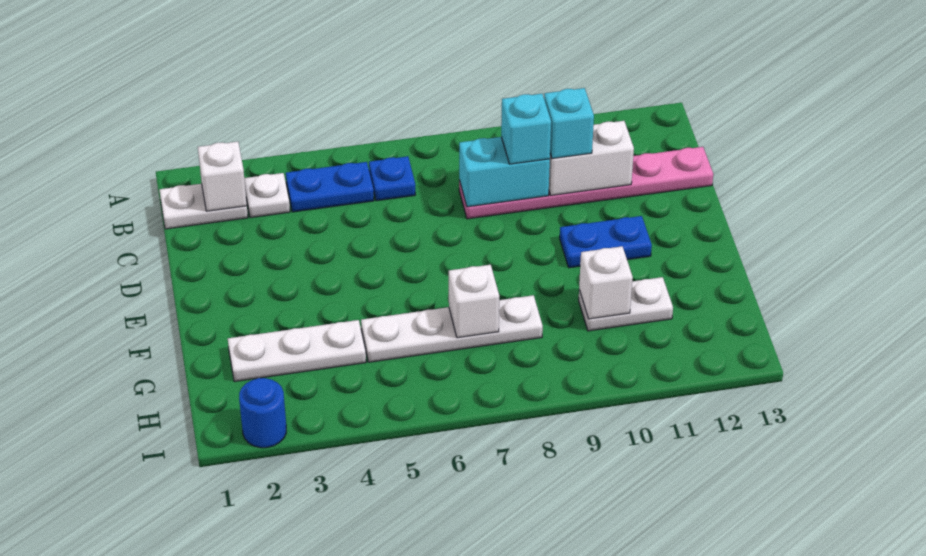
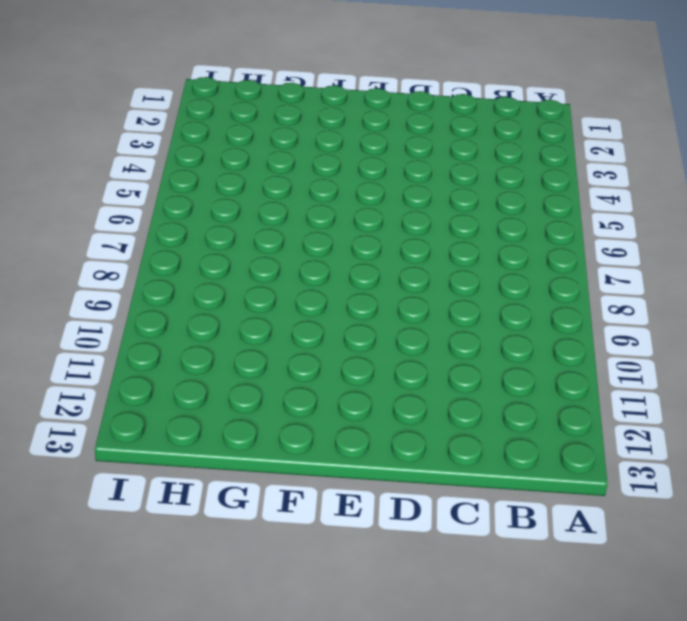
none -> white plate B1:B2 level 1
none -> white plate B3 level 1
none -> blue plate B4:B5 level 1

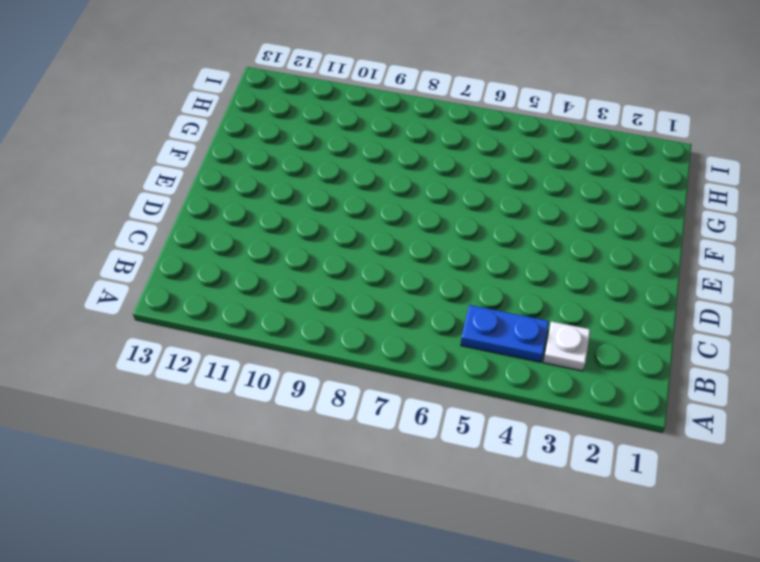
none -> white plate B1:B2 level 1
none -> blue plate B6 level 1
none -> pink plate C8:C13 level 1

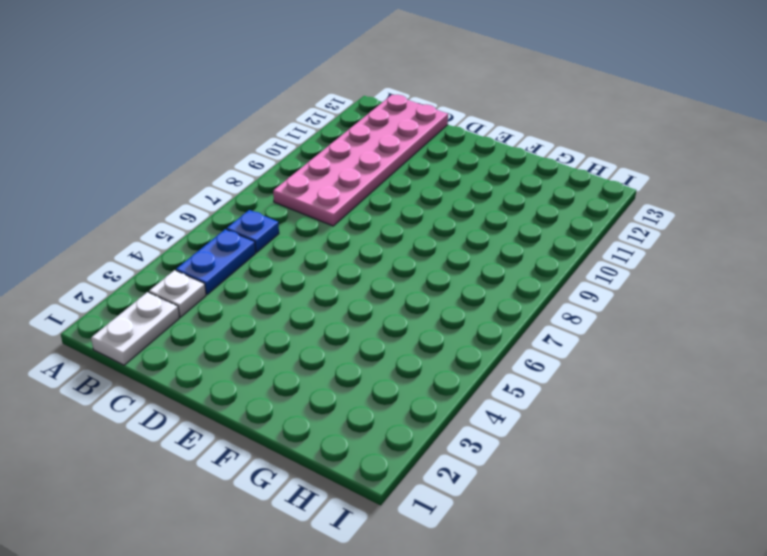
pink plate B8:C13 level 1 -> pink plate C8:C13 level 1
none -> blue plate E10:E11 level 1
none -> white plate G2:G4 level 1
none -> white plate G5:G8 level 1

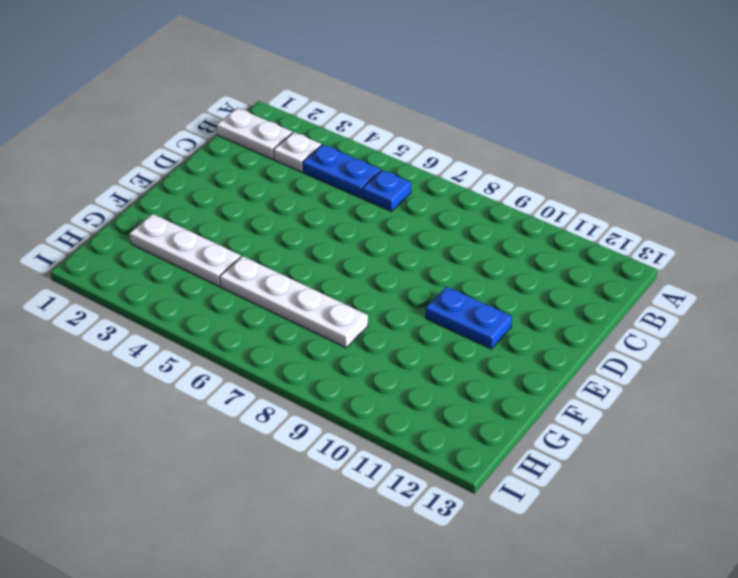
none -> pink plate C8:C13 level 1
none -> white plate G10:G11 level 1
none -> blue round brick I2 level 1

